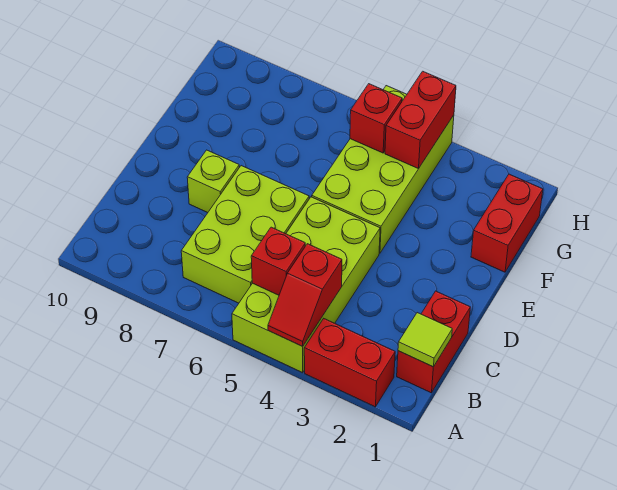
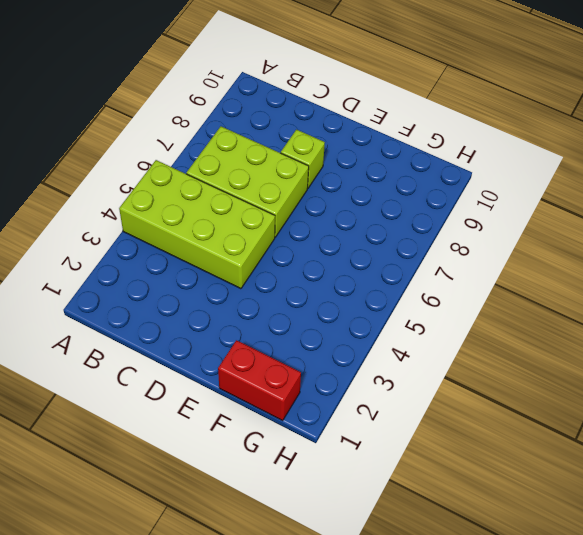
none -> red brick A2:A3 level 1
none -> red brick B1:C1 level 1
none -> lime brick E4:H5 level 1

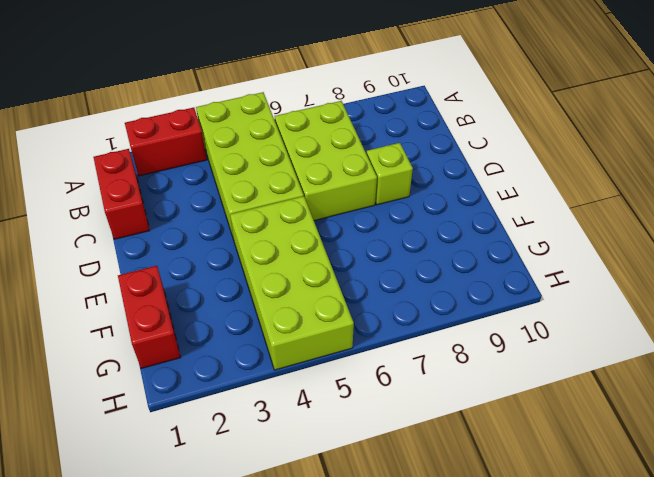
none -> red slope A4:B4 level 2 top B
none -> lime tile B1 level 2
none -> red brick B5 level 2

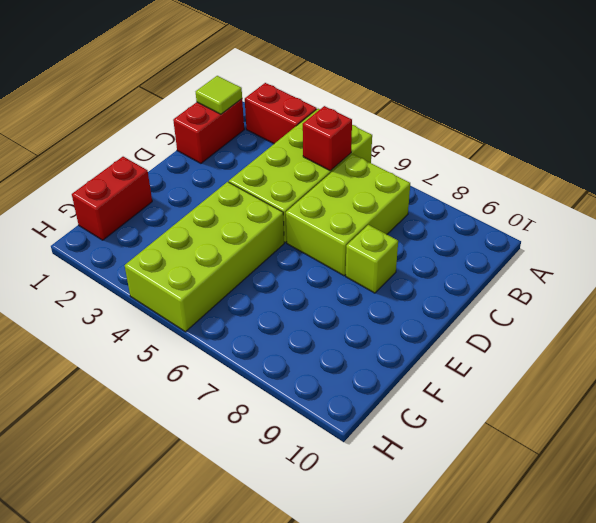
none -> red slope A4:B4 level 2 top B
none -> red brick G4:H4 level 2
none -> red brick G5 level 2

